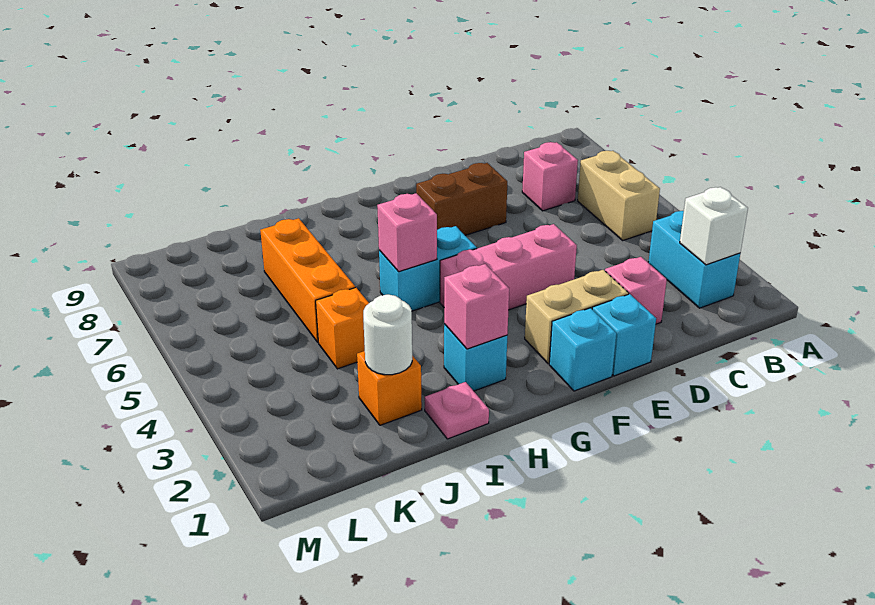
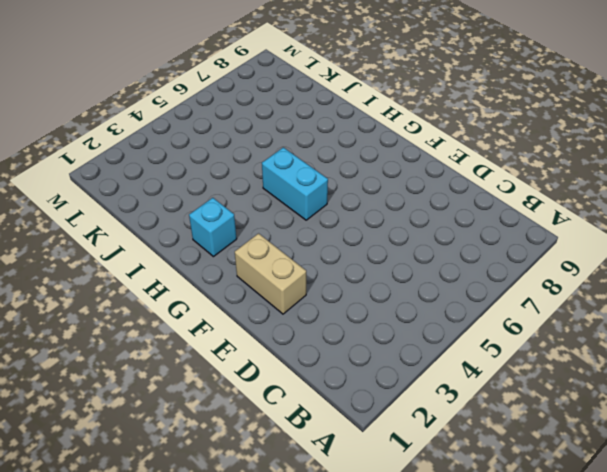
none -> cyan brick B2:B3 level 1
none -> tan brick B5:B6 level 1
none -> pink brick C7 level 1

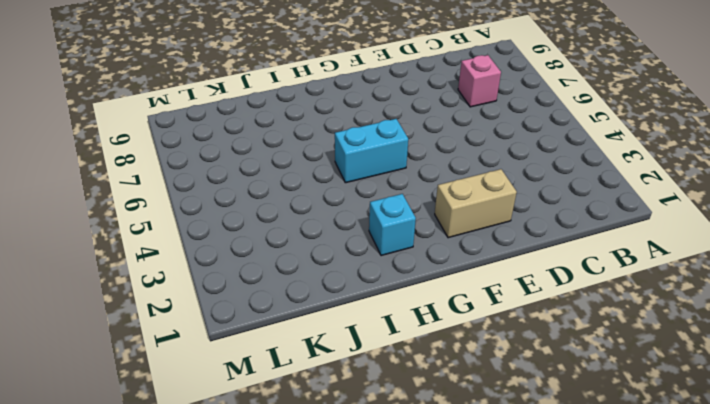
none -> cyan brick B2:B3 level 1
none -> tan brick B5:B6 level 1
none -> pink brick D2 level 1

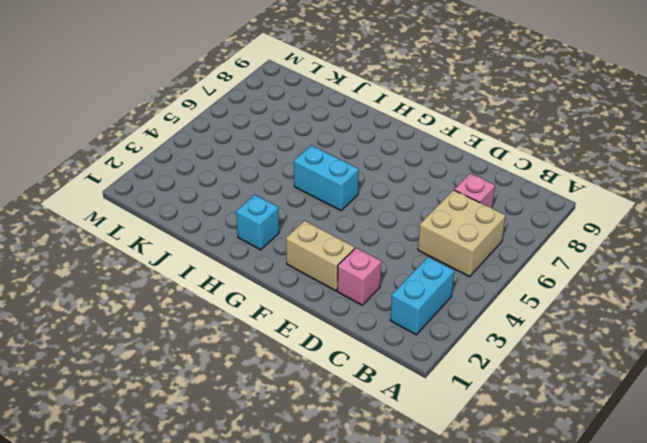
tan brick B5:C6 level 1 -> tan brick B5:B6 level 1
none -> cyan brick E1 level 1
none -> pink brick E4:G4 level 1
none -> brown brick E7:F7 level 1

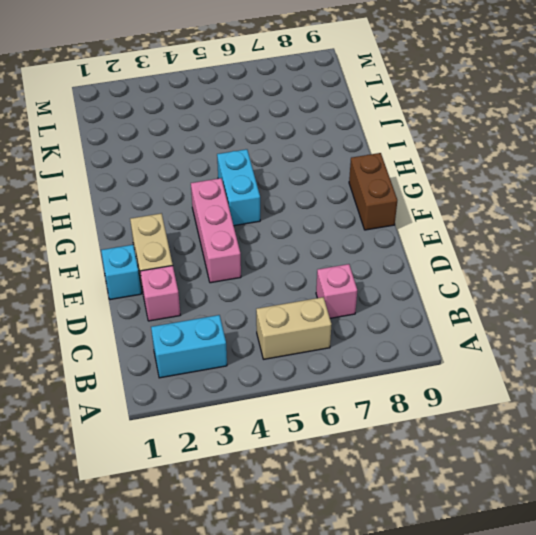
brown brick F9:G9 level 1 -> brown brick E7:F7 level 1
none -> cyan brick F1 level 1
none -> cyan brick H2 level 1
none -> pink plate I1 level 1

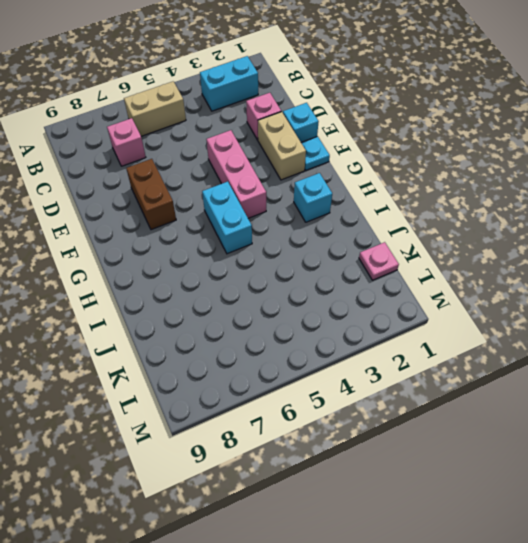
cyan plate F1 level 1 -> cyan brick F1 level 1
pink plate K1 level 1 -> pink plate I1 level 1
none -> orange brick J2 level 1
none -> orange brick J4 level 1
none -> orange brick J5:J7 level 1

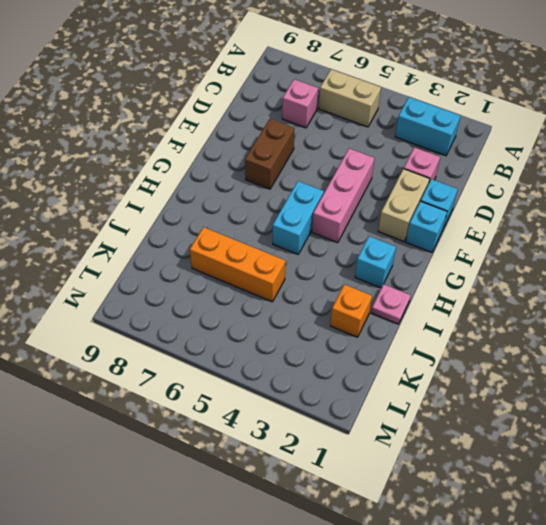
none -> orange brick J4 level 1
none -> white brick B2 level 2
none -> pink brick H2 level 2

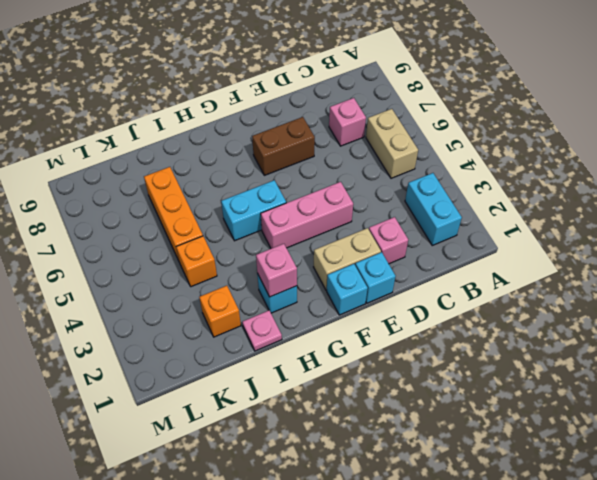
none -> white brick B2 level 2
none -> pink brick H5 level 2
none -> white round brick J2 level 2

